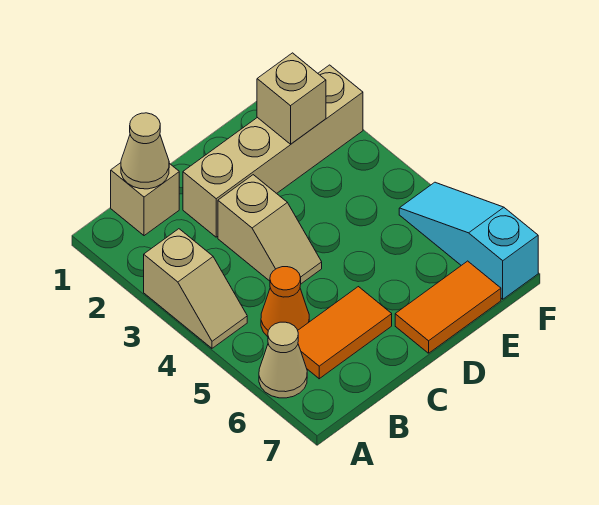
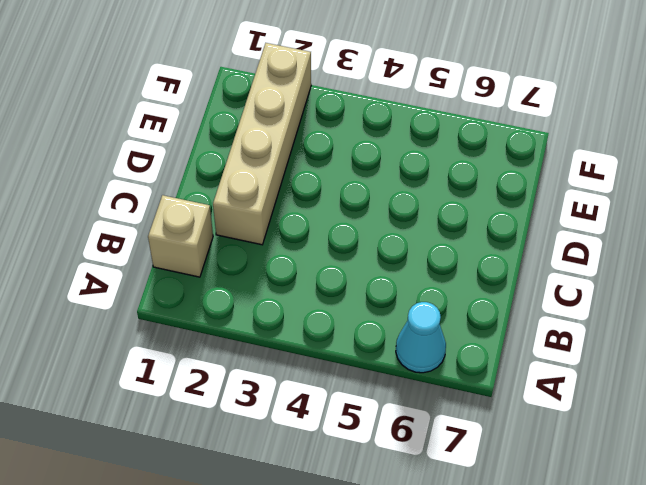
cyan cone A6 level 1 -> tan cone A6 level 1
none -> tan slope A3:A4 level 1 top 3
none -> orange cone B5 level 1

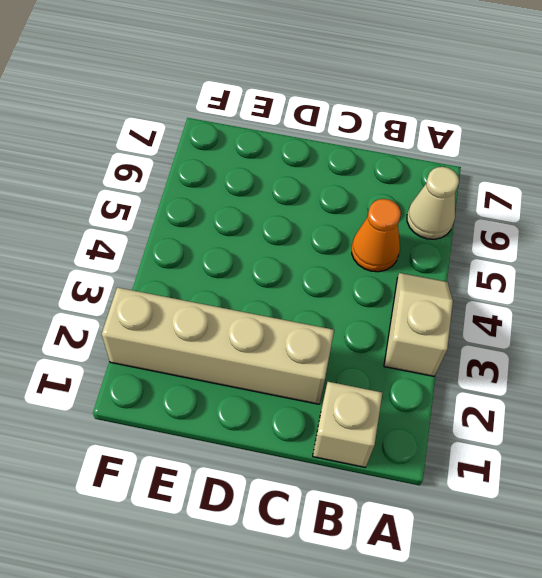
none -> orange tile B6:C6 level 1
none -> tan slope C3:C4 level 1 top 3

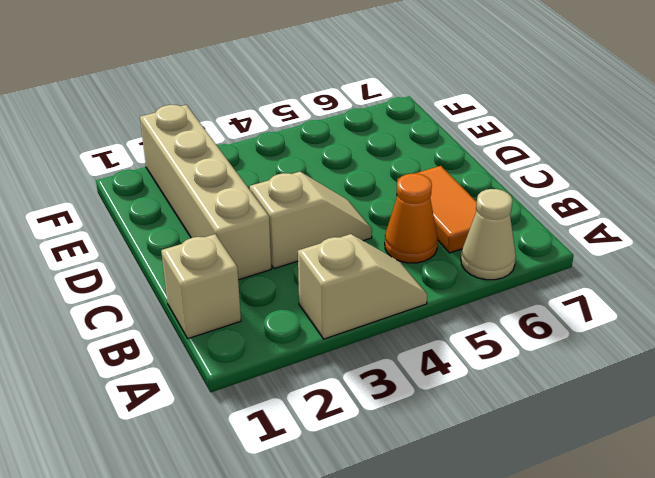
none -> orange tile D7:E7 level 1
none -> cyan slope F5:F7 level 1 top 7

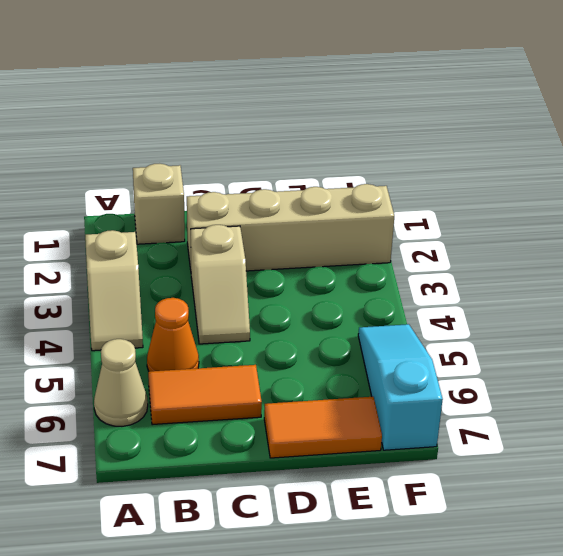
none -> tan cone B1 level 2
none -> tan brick E2 level 2

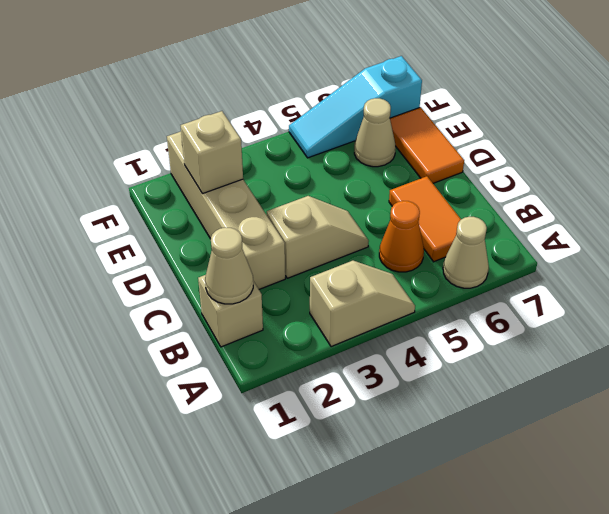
tan cone E6 level 1 -> none

